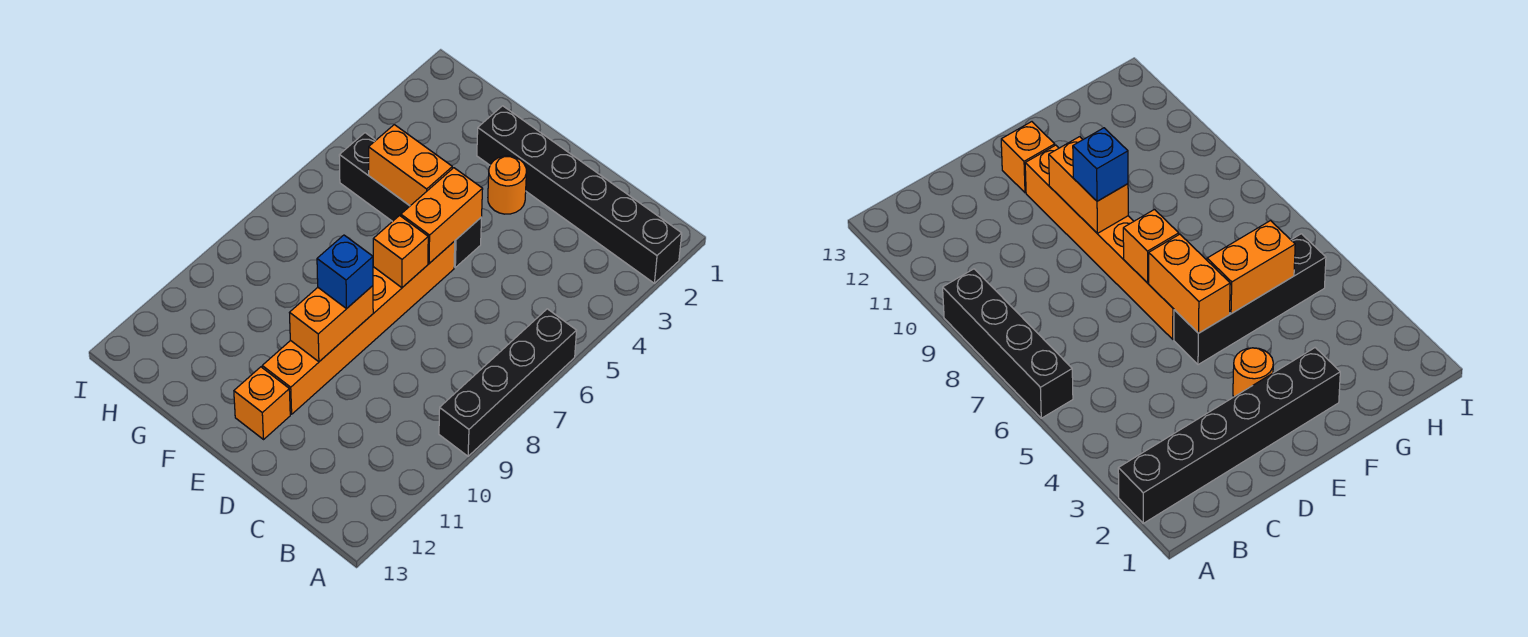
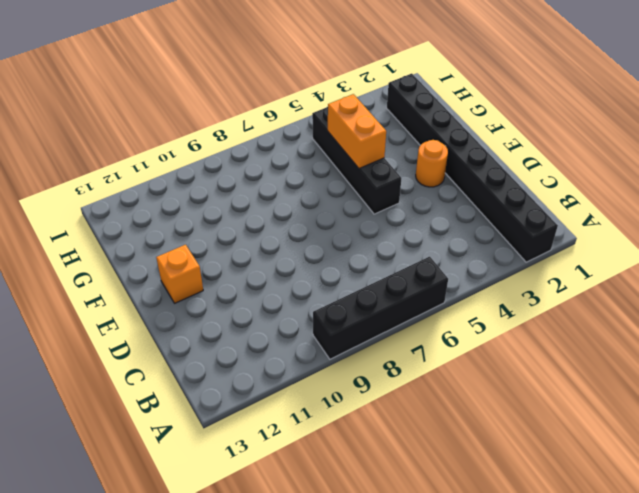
black brick A2:H2 level 1 -> black brick A2:F2 level 1
none -> orange brick E6:E11 level 1
none -> orange brick E5:E6 level 2

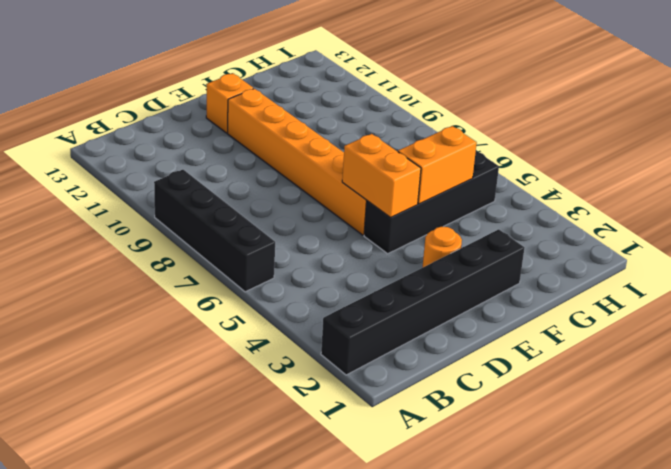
none -> orange brick E7 level 2
none -> orange brick E9:E10 level 2

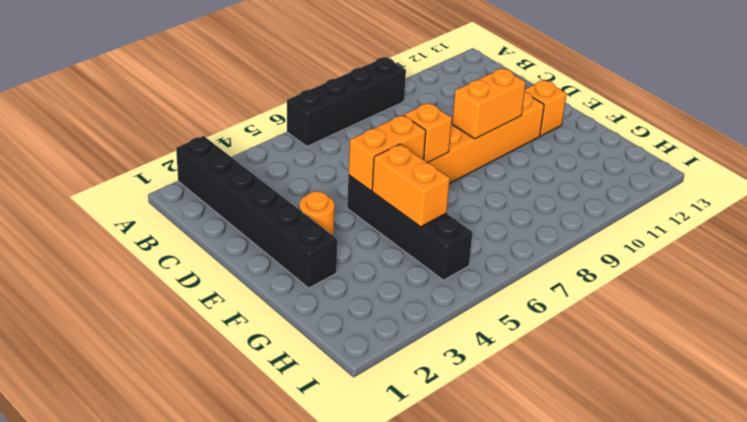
none -> blue brick E9 level 3

